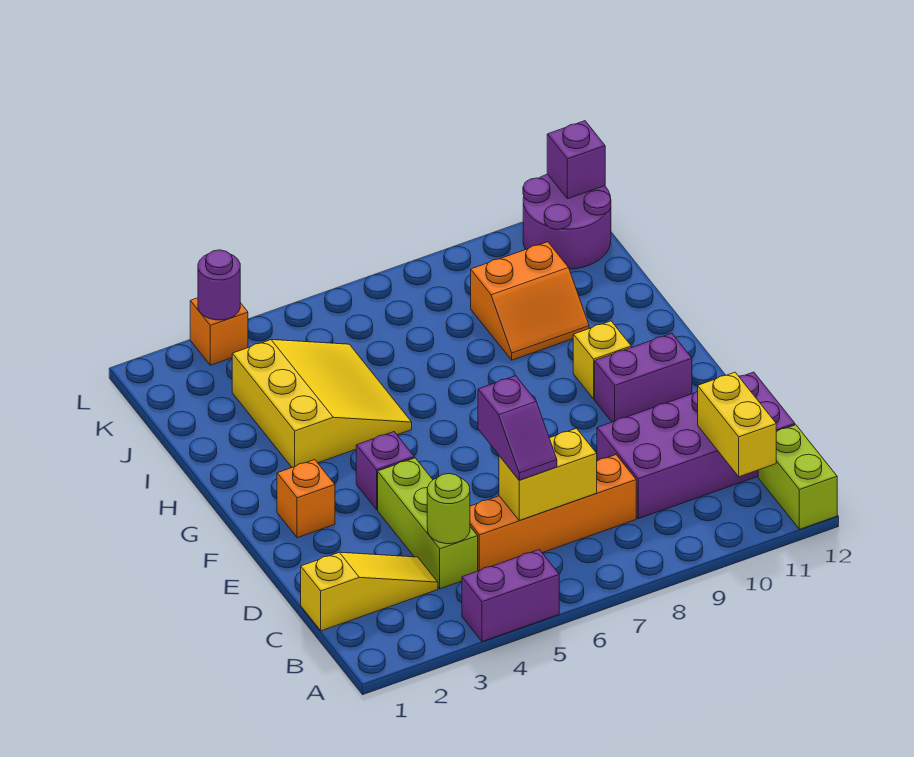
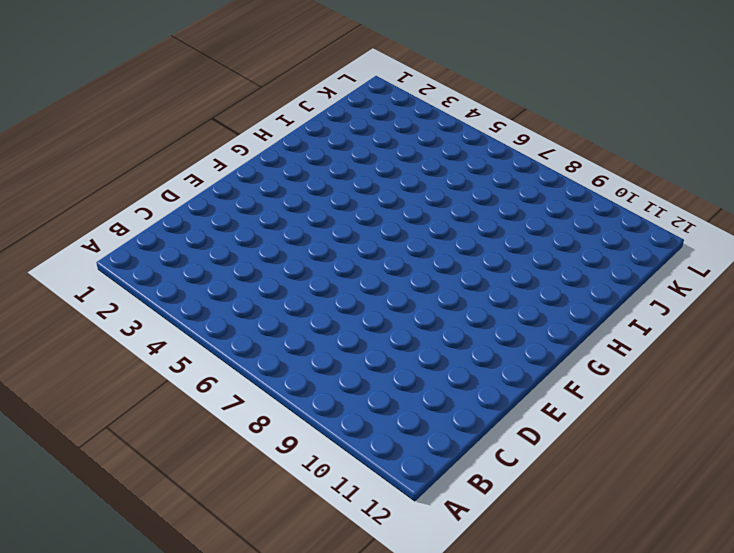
none -> purple brick A4:A5 level 1
none -> lime brick A12:B12 level 1
none -> yellow slope C1:C3 level 1 top 1

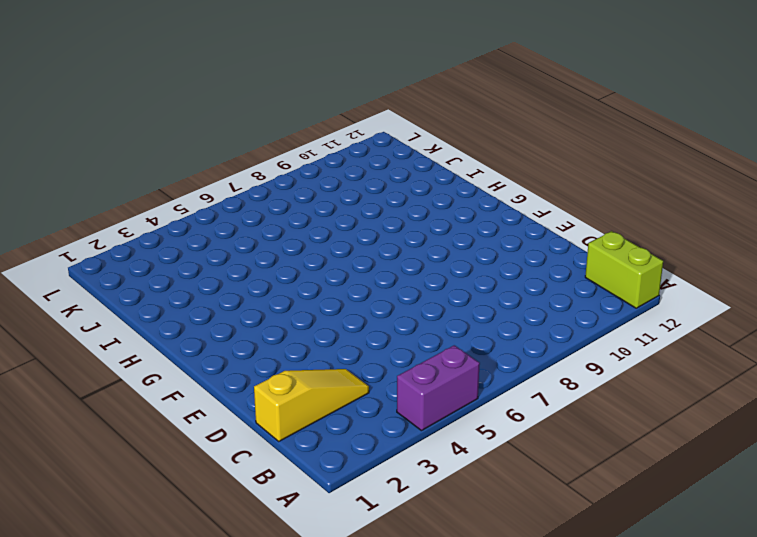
none -> lime brick C4:E4 level 1
none -> orange brick C5:C8 level 1
none -> purple brick C9:D12 level 1

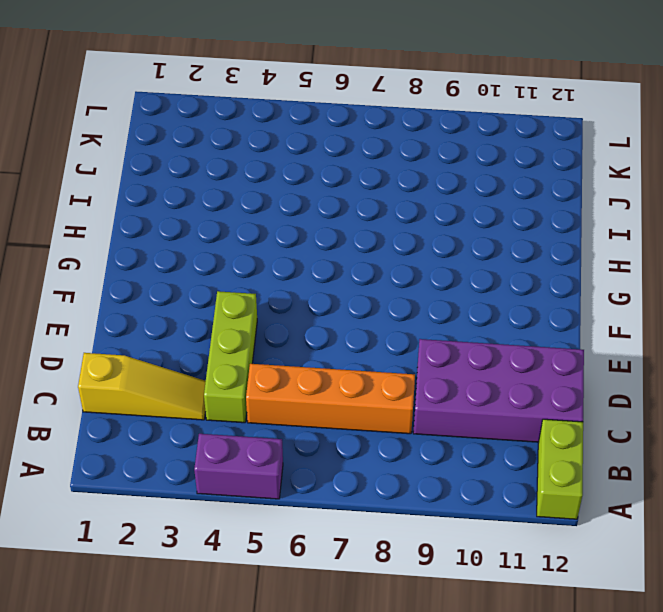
none -> orange brick F2 level 1
none -> purple brick F4 level 1
none -> purple brick F10:F11 level 1

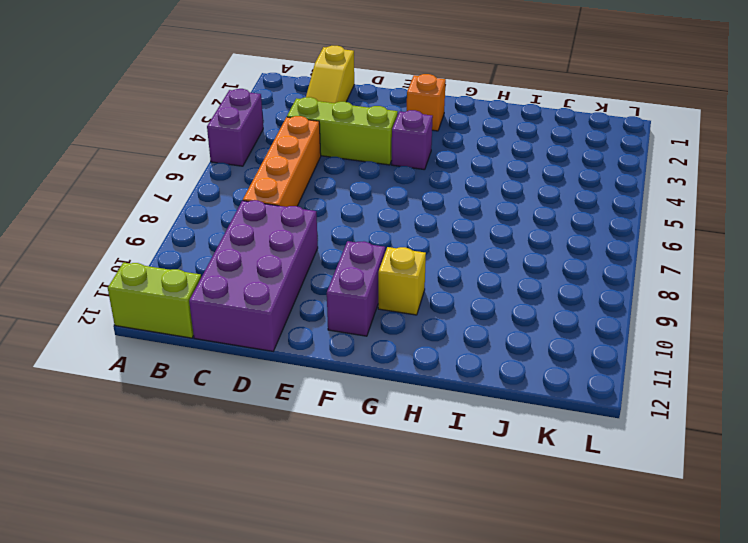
none -> yellow slope H3:J5 level 1 top 3
none -> orange slope I9:J10 level 1 top J
none -> purple round brick K11:L12 level 1

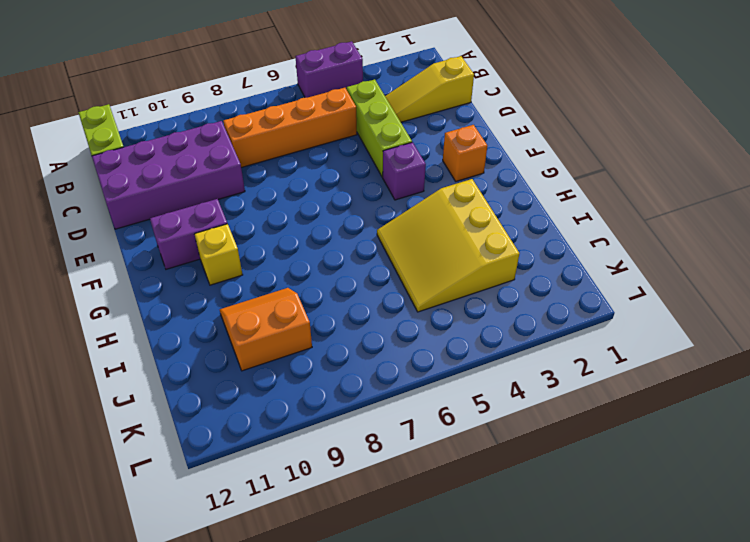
none -> purple round brick K11:L12 level 1
none -> orange brick L3 level 1
none -> yellow brick B11:C11 level 2

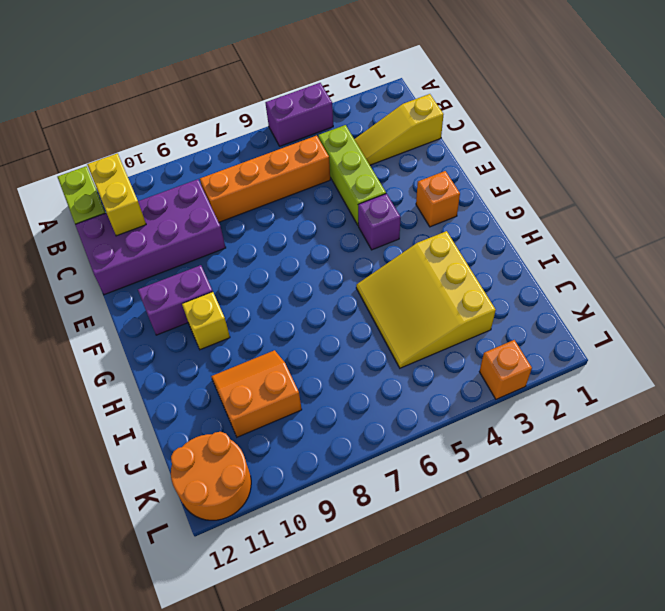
orange round brick K11:L12 level 1 -> purple round brick K11:L12 level 1
none -> lime round brick C4 level 2
none -> yellow brick C6:C7 level 2
none -> purple round brick L3 level 2

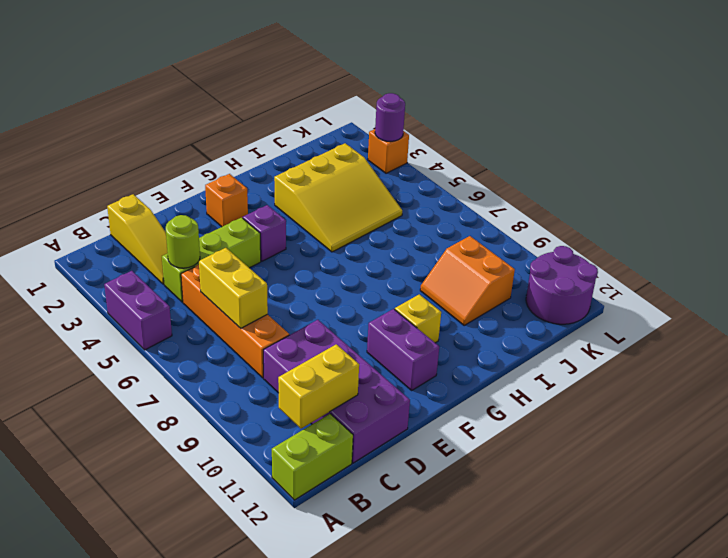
none -> purple brick L12 level 2
none -> purple slope C6:D6 level 3 top D

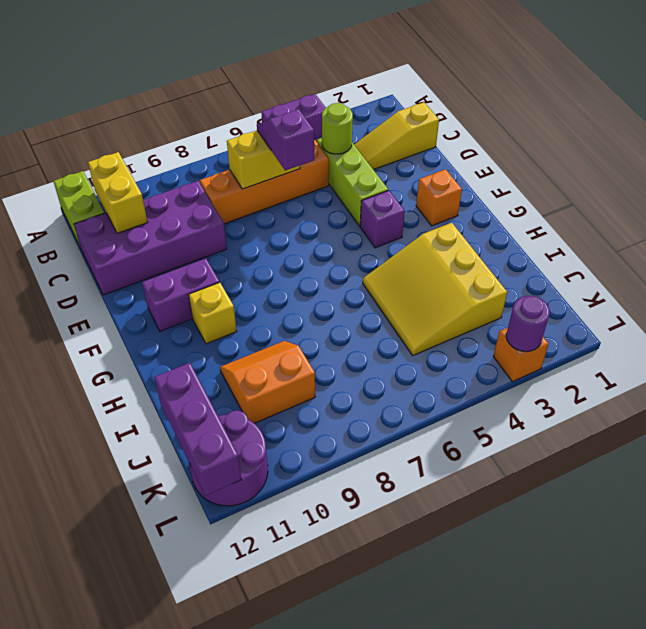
purple brick J12:L12 level 2 -> purple brick L12 level 2

